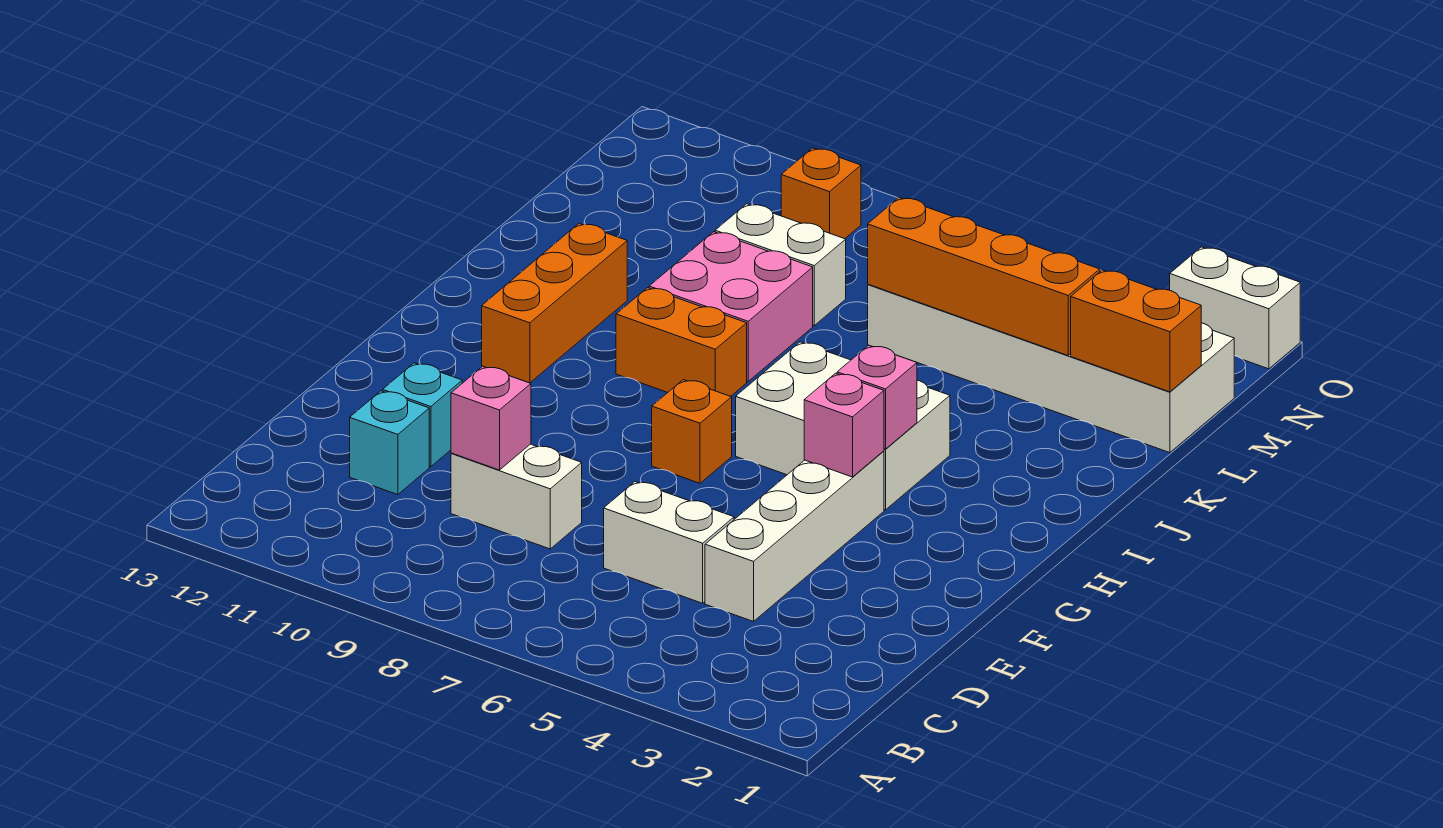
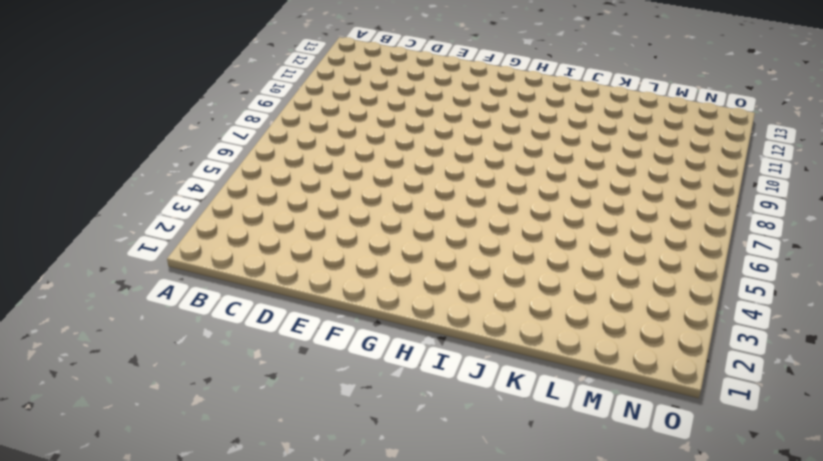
none -> white brick D4:G4 level 1
none -> white brick D5:D6 level 1
none -> white brick D8:D9 level 1

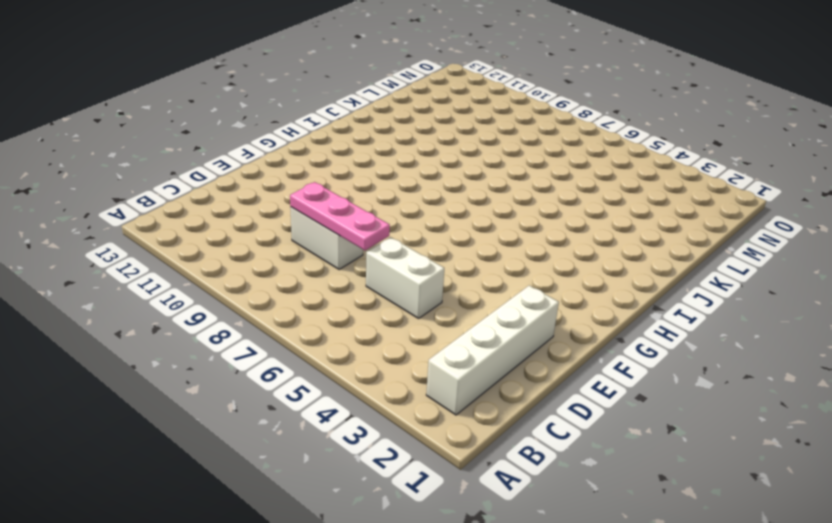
white brick B2:E2 level 1 -> white brick D4:G4 level 1
pink plate D7:D9 level 2 -> pink brick D9 level 2
none -> cyan brick D11 level 1
none -> cyan brick E11 level 1
none -> orange brick G7 level 1

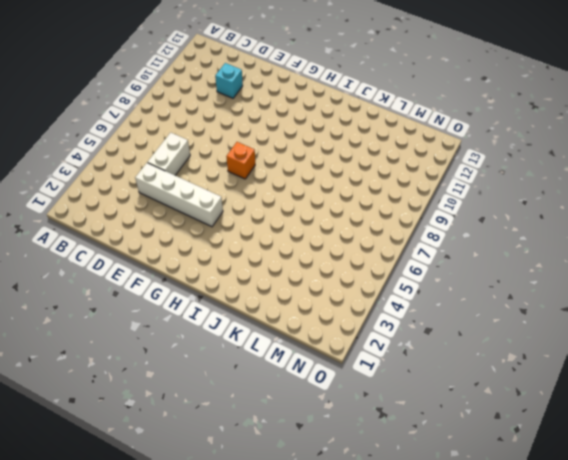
none -> white brick D8:D9 level 1
none -> cyan brick E11 level 1
none -> white brick H4:I6 level 1

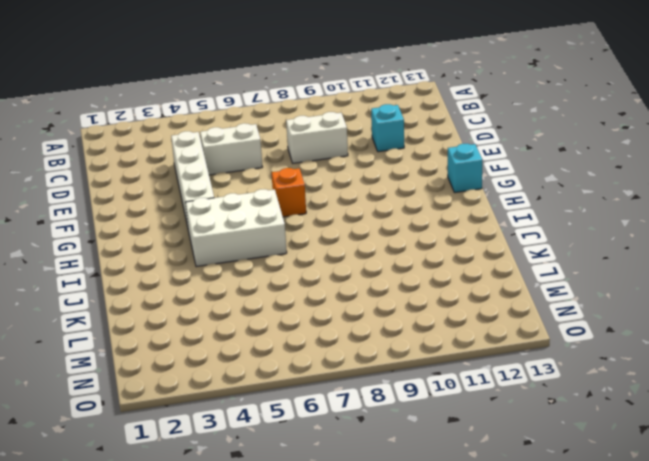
cyan brick G13 level 1 -> cyan brick E11 level 1
none -> orange brick H11:J11 level 1
none -> orange brick I8:I9 level 1
none -> pink brick J8:K9 level 1

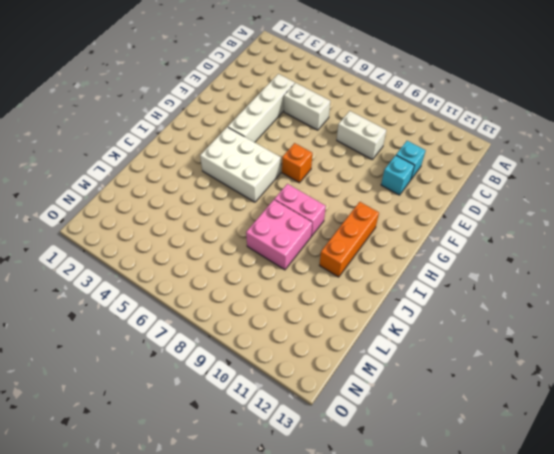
pink brick I8:I9 level 1 -> orange brick I8:I9 level 1
none -> white brick L1:M6 level 1
none -> white brick L8:L9 level 1
none -> orange brick N9 level 1

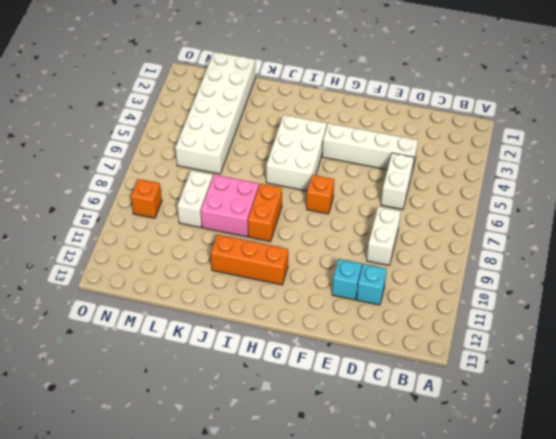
none -> white brick O1:O2 level 1
none -> pink brick D9 level 2
none -> pink brick G4 level 2

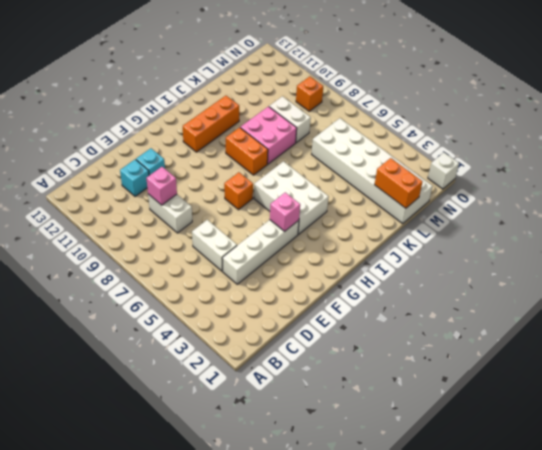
white brick O1 level 1 -> white brick O1:O2 level 1
none -> pink brick H4 level 2
none -> orange brick L3:L6 level 2

